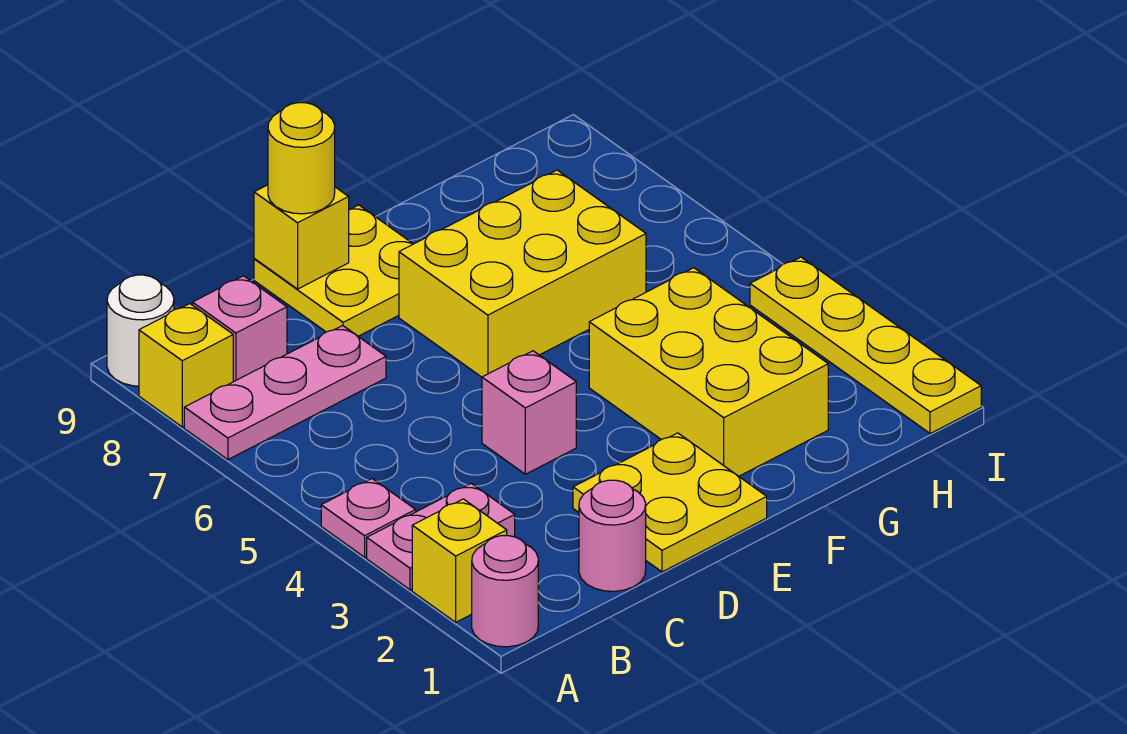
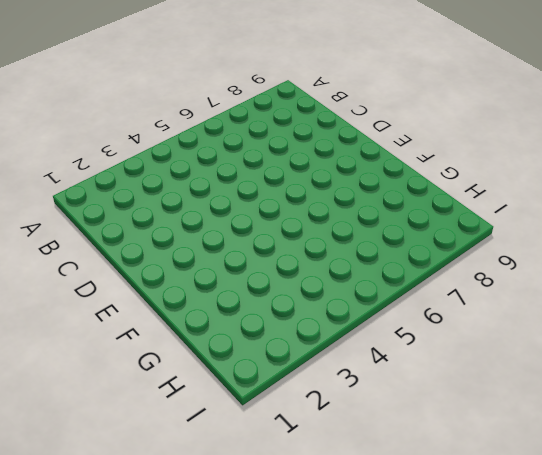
none -> pink round brick A1 level 1
none -> yellow brick A2 level 1
none -> pink plate A3:B3 level 1

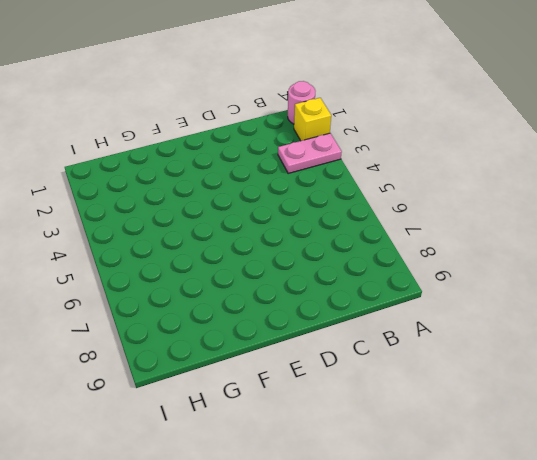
none -> pink plate A4 level 1
none -> pink plate A7:C7 level 1
none -> yellow brick A8 level 1

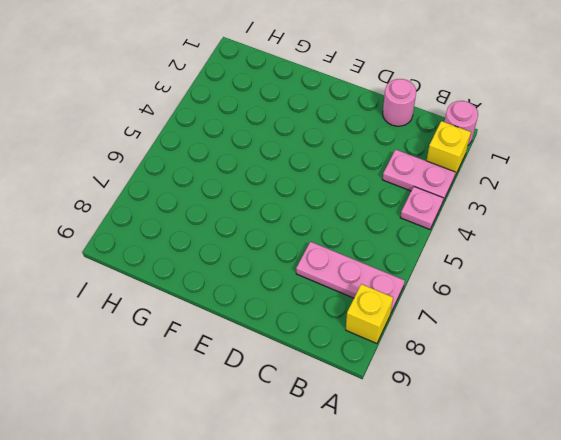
none -> white round brick A9 level 1
none -> pink brick B8 level 1
none -> yellow plate D1:E2 level 1

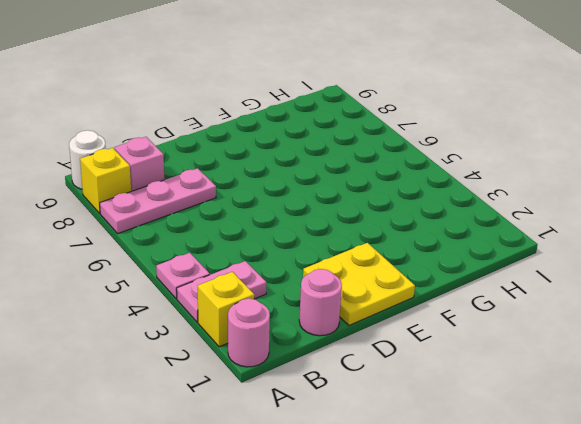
none -> pink brick D4 level 1
none -> yellow plate D8:E9 level 1
none -> yellow brick E6:G7 level 1

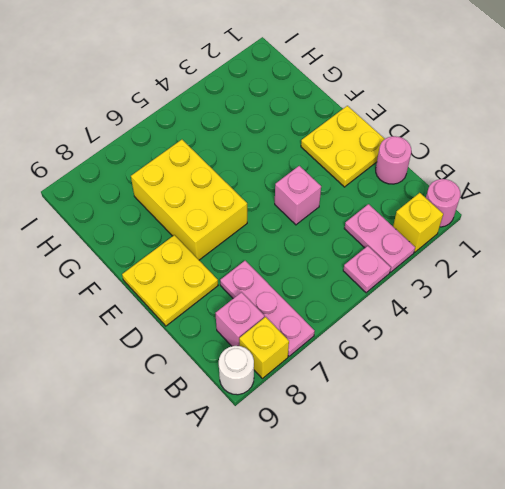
none -> yellow brick F2:G4 level 1
none -> yellow plate I1:I4 level 1
none -> yellow brick D9 level 2

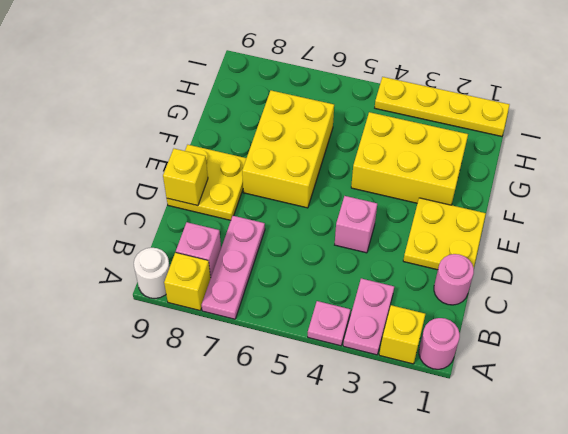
none -> yellow round brick D9 level 3

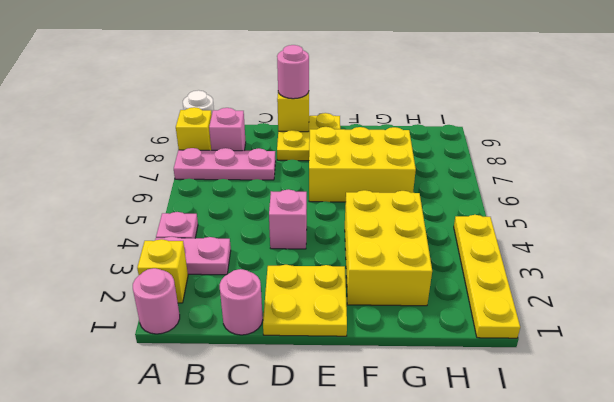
pink round brick D9 level 3 -> yellow round brick D9 level 3

